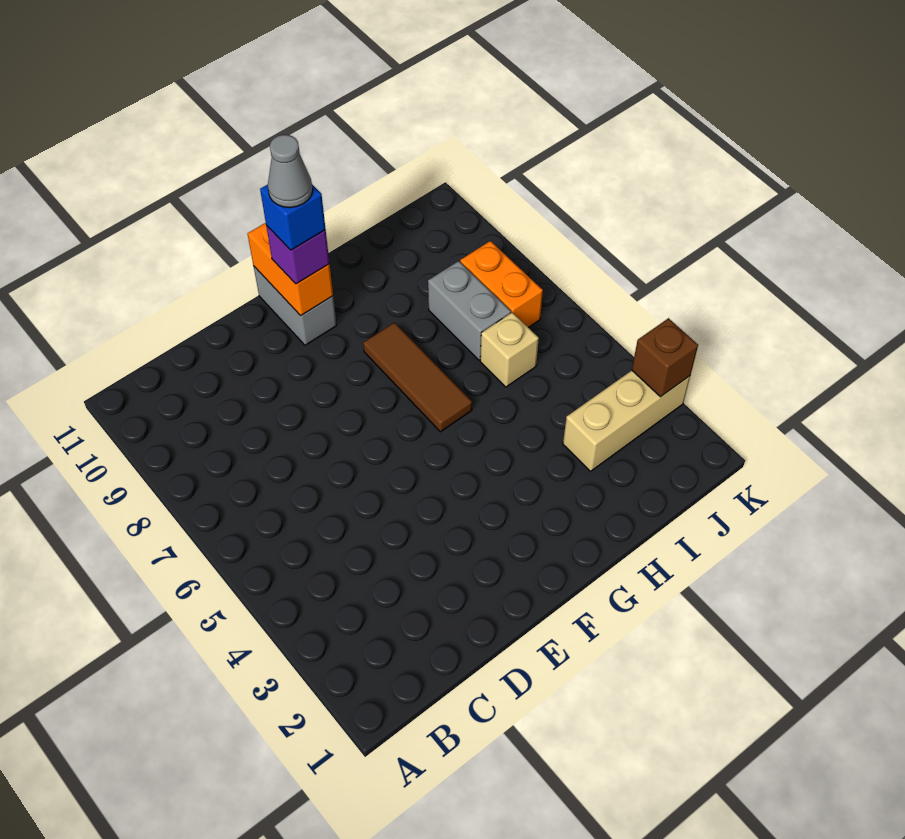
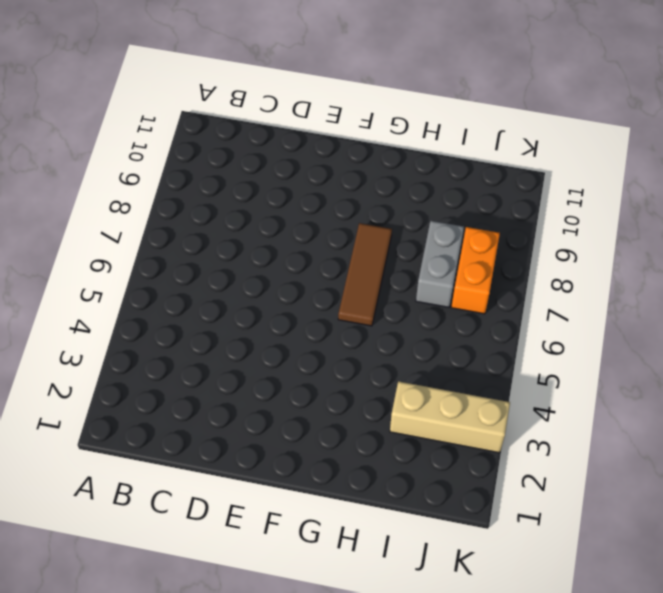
none -> grey brick F10:F11 level 1
none -> tan brick I6 level 1

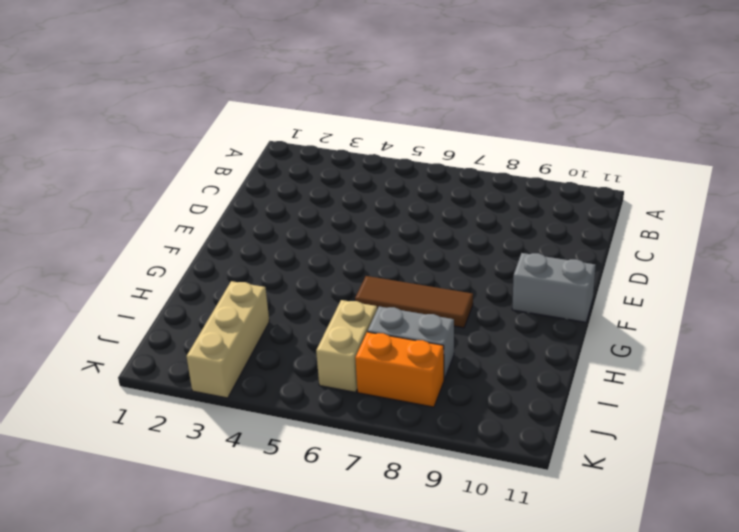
tan brick I6:J6 level 1 -> tan brick I6 level 1
none -> orange brick F10:F11 level 2
none -> brown brick K3 level 2

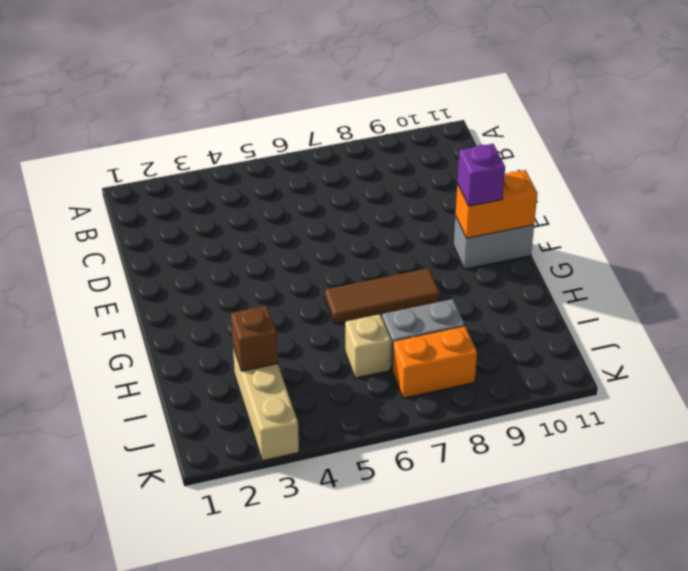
brown brick I3 level 2 -> brown brick K3 level 2
none -> blue brick F10 level 4
none -> grey cone F10 level 5

